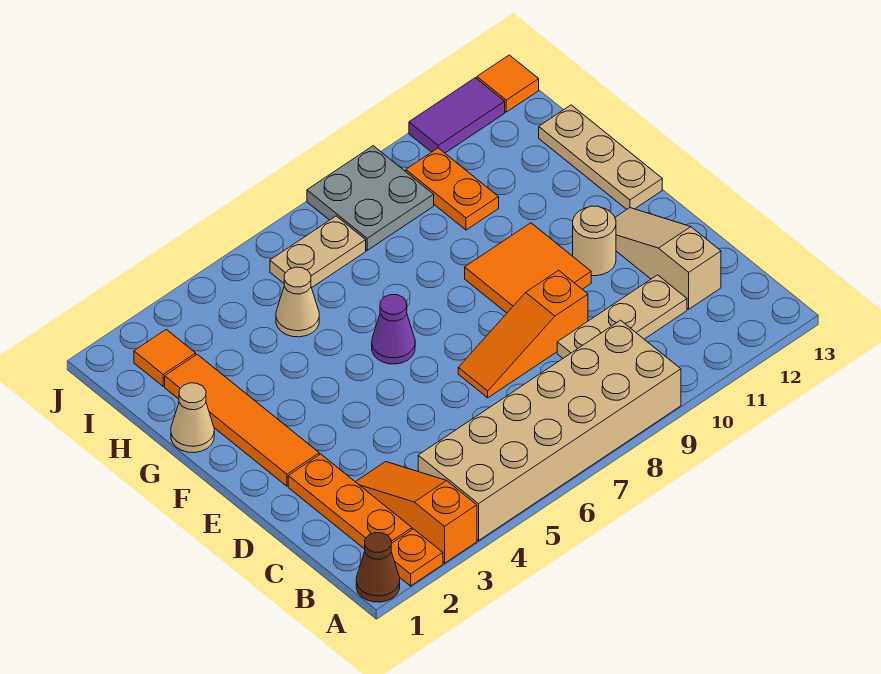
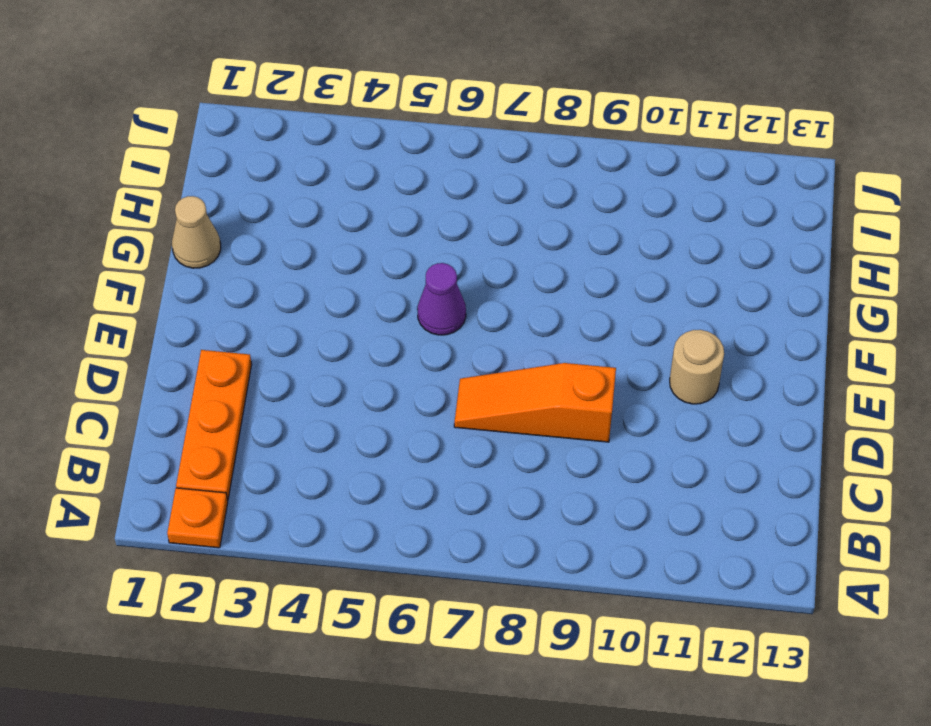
none -> brown cone A1 level 1
none -> orange slope A3:C3 level 1 top A
none -> tan brick A4:B9 level 1

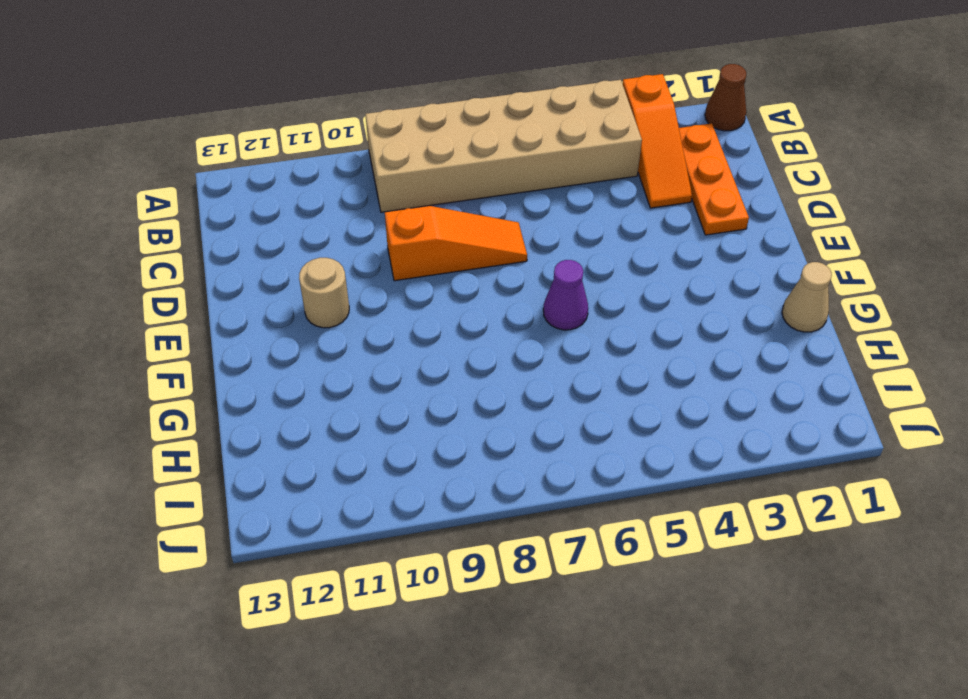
none -> orange plate A2 level 1
none -> tan plate C9:C11 level 1
none -> tan slope C12:E12 level 1 top C

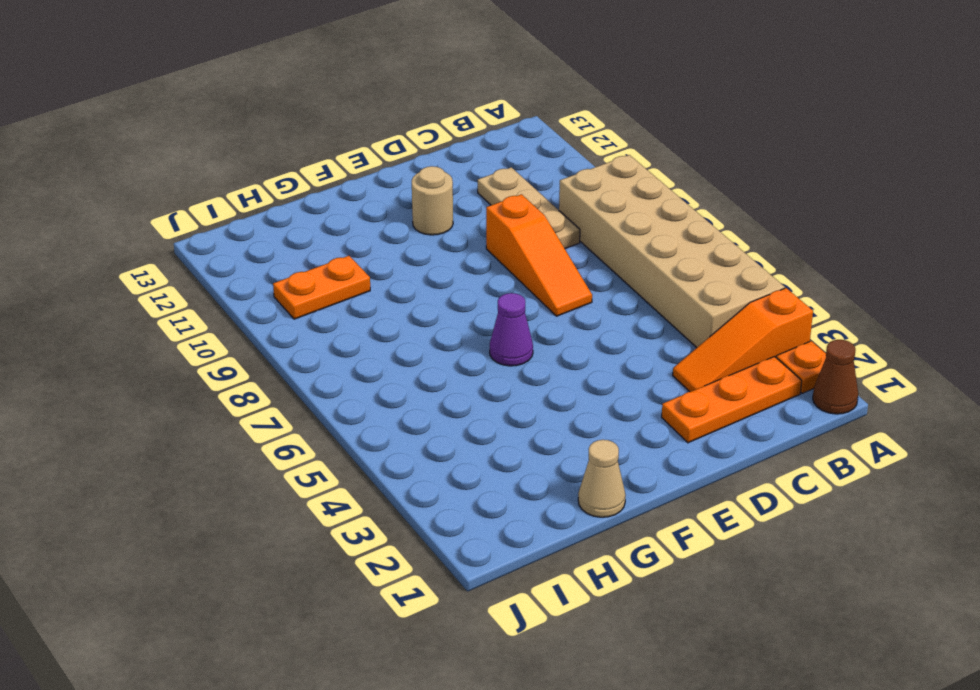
none -> tan slope C12:E12 level 1 top C
none -> orange tile E2:H2 level 1
none -> orange tile E9:F10 level 1

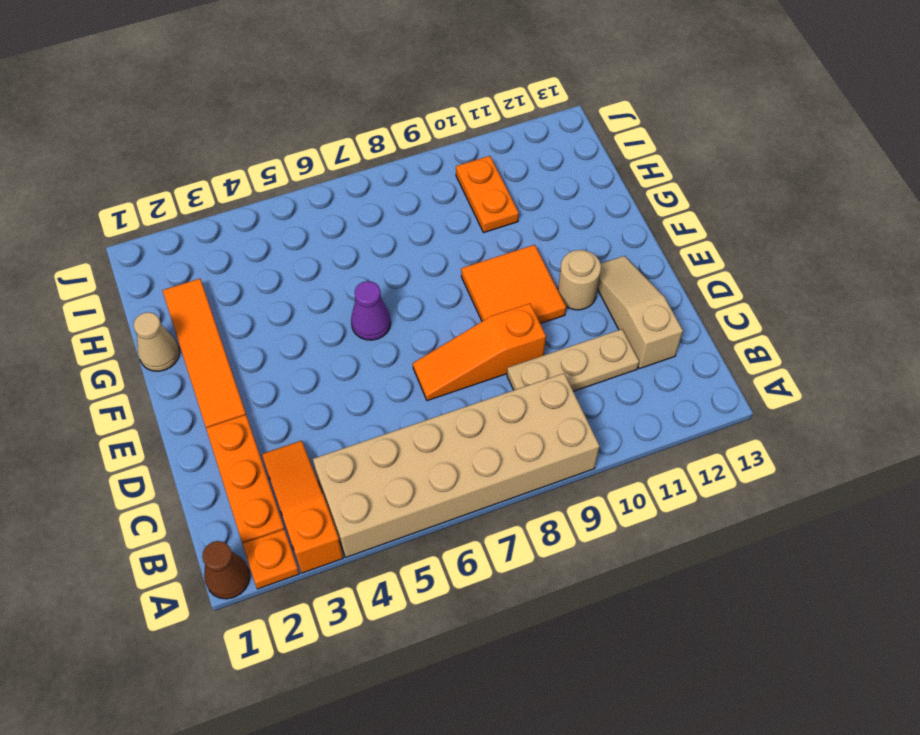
none -> tan plate F13:H13 level 1
none -> tan cone H5 level 1
none -> orange tile I2 level 1

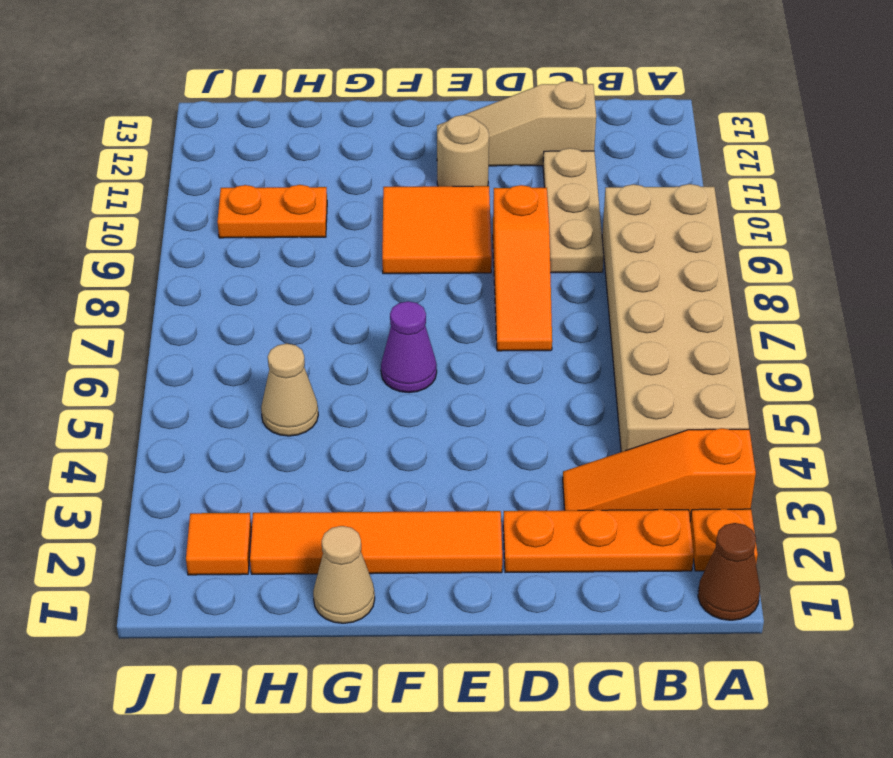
none -> tan plate F13:H13 level 1
none -> tan plate I6:I7 level 1
none -> grey plate I8:J9 level 1

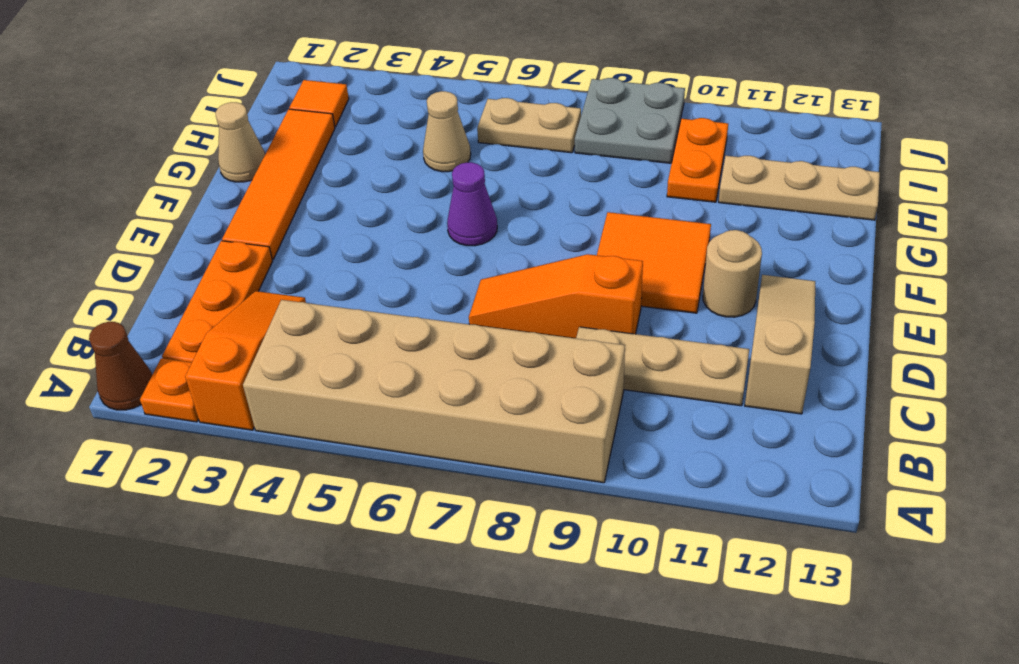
tan plate H11:H13 level 1 -> tan plate F13:H13 level 1
none -> purple tile J11:J12 level 1
none -> orange tile J13 level 1

